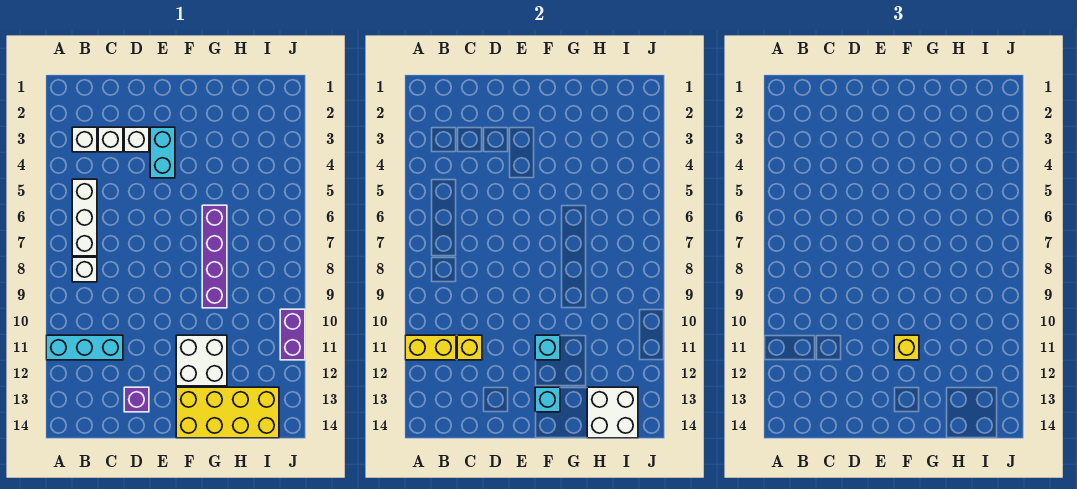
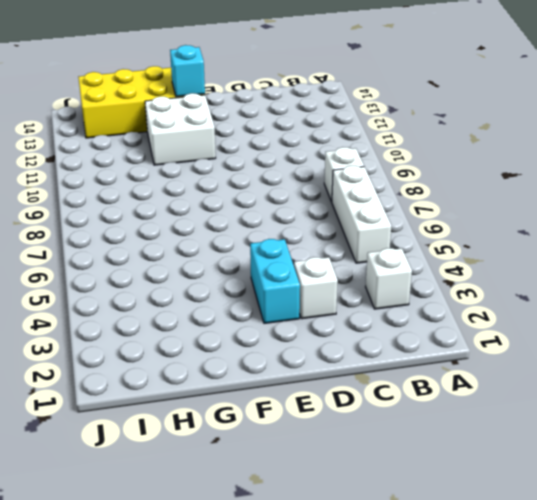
none -> cyan brick A11:C11 level 1
none -> white brick C3 level 1
none -> purple brick D13 level 1

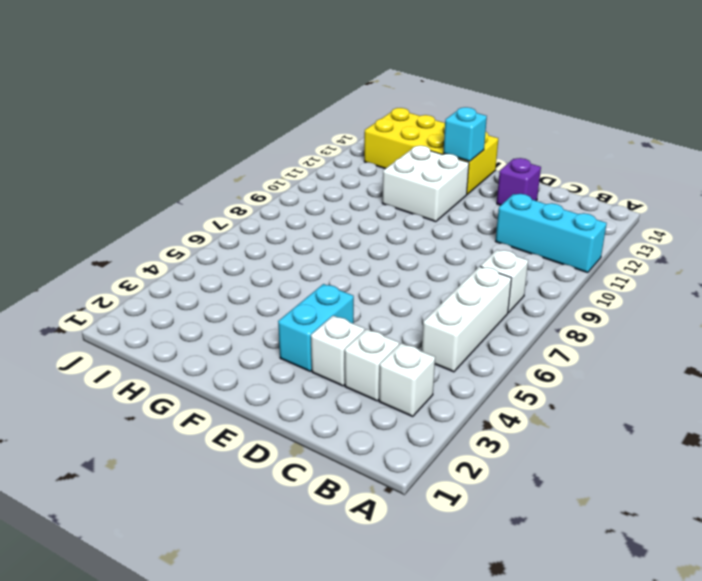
none -> purple brick G6:G9 level 1
none -> purple brick J10:J11 level 1
none -> yellow brick A11:B11 level 2

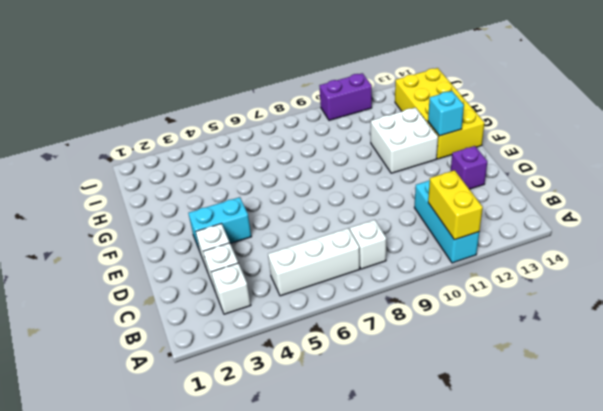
none -> purple brick G6:G9 level 1
none -> yellow brick C11 level 2
none -> cyan brick F11 level 2

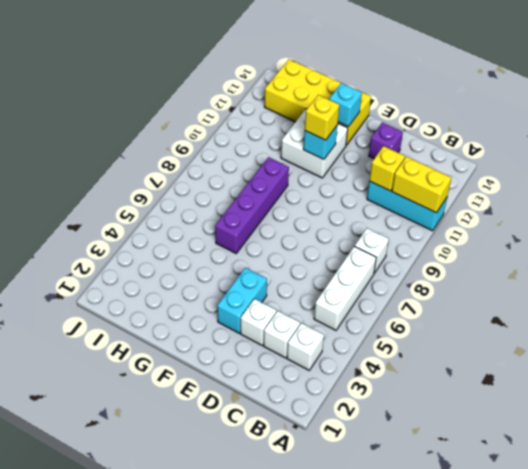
none -> purple brick J10:J11 level 1
none -> white brick H13:I14 level 2

